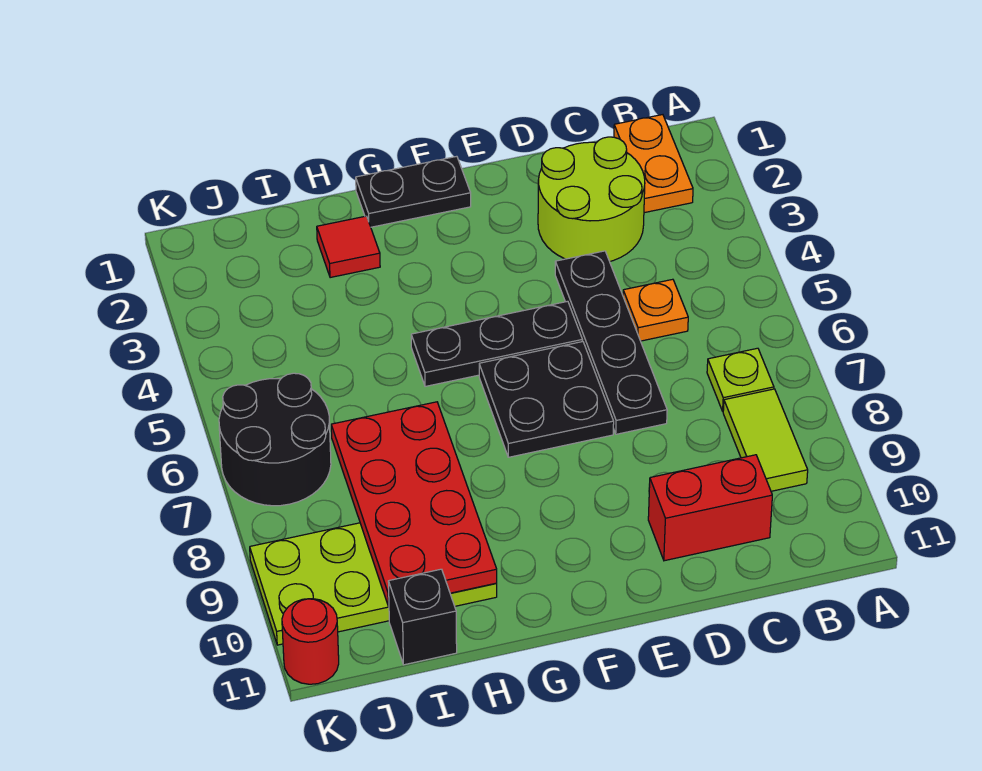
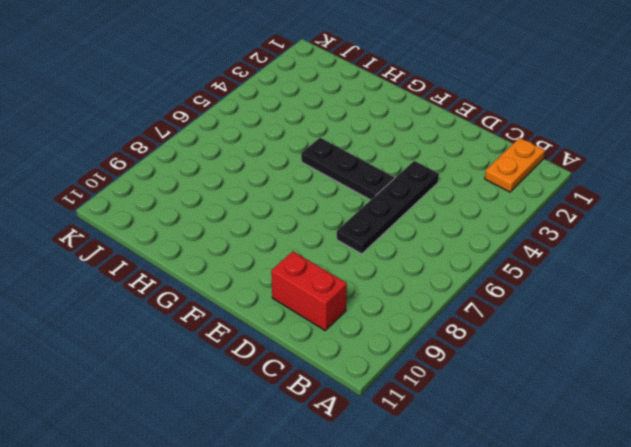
none -> lime plate B7 level 1
none -> lime tile B8:B9 level 1
none -> lime round brick C2:D3 level 1

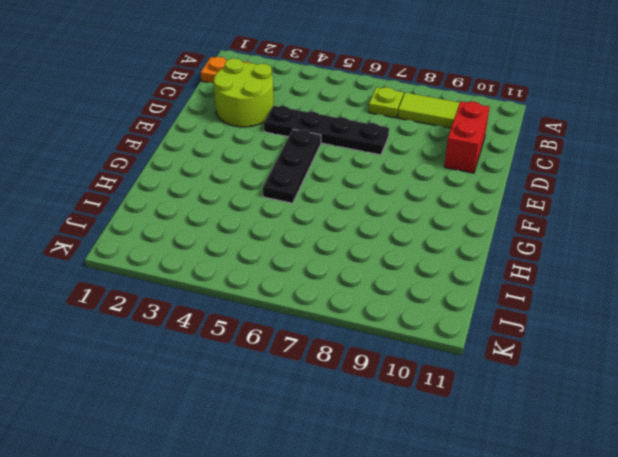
none -> orange plate C5 level 1
none -> black plate E6:F7 level 1
none -> black plate F1:G1 level 1

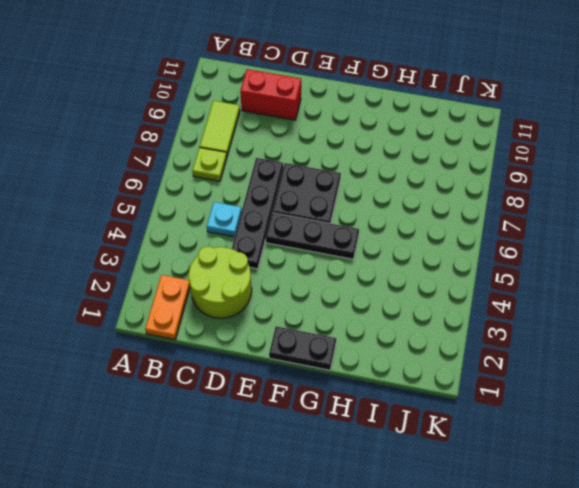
cyan plate C5 level 1 -> orange plate C5 level 1
none -> red tile H2 level 1
none -> lime plate H9:K10 level 1
none -> black brick I11 level 1

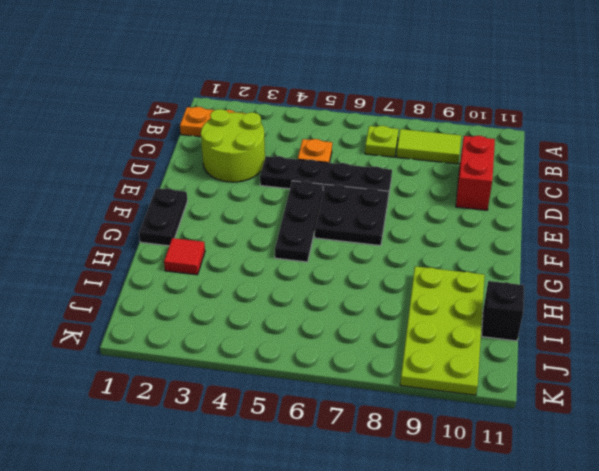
none -> black round brick J6:K7 level 1
none -> red round brick K11 level 1
none -> red plate H7:I10 level 2

